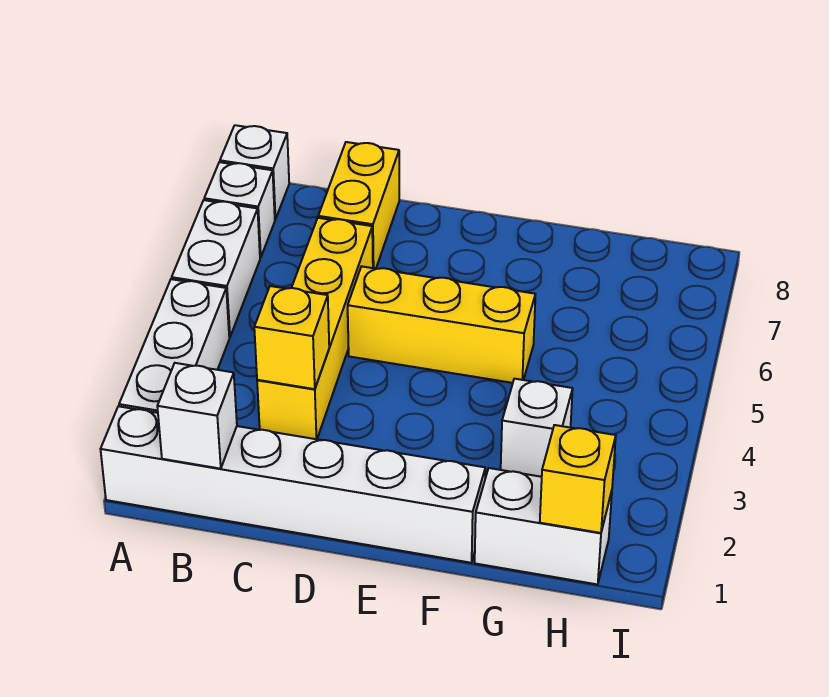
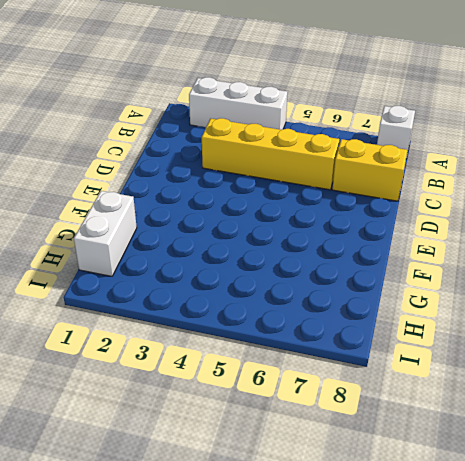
none -> white brick A1:F1 level 1
none -> white brick A5:A6 level 1
none -> white brick A7 level 1

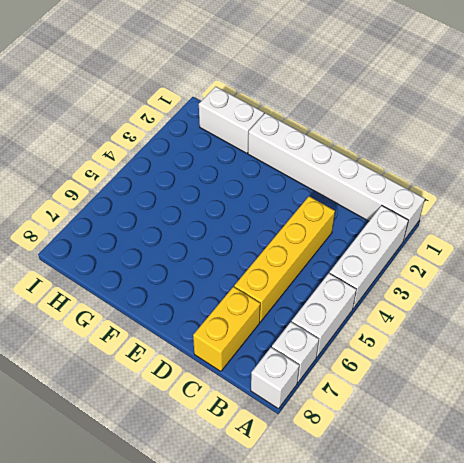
none -> yellow brick D5:F5 level 1
none -> white brick G3 level 1
none -> white brick B1 level 2

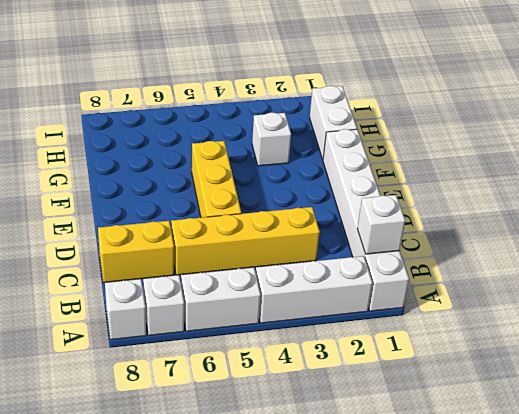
none -> yellow brick C3 level 2
none -> yellow brick H1 level 2

